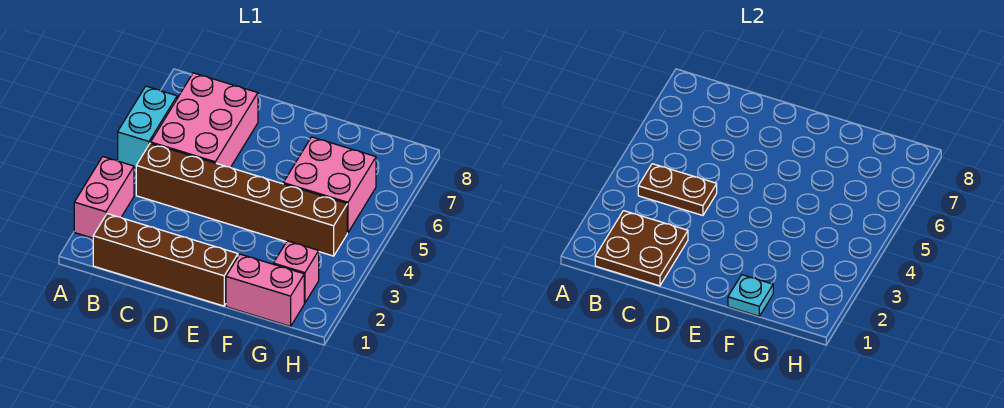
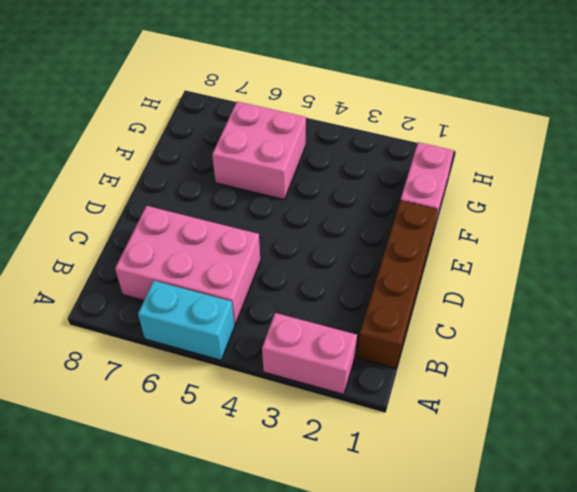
none -> brown brick B4:G4 level 1
none -> pink brick G2 level 1

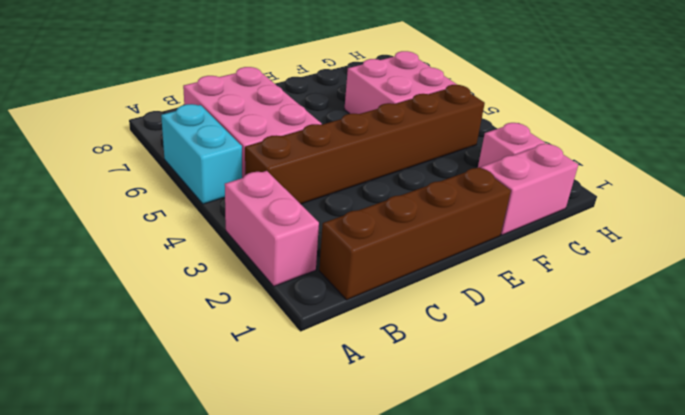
none -> brown plate B1:C2 level 2
none -> brown plate B4:C4 level 2

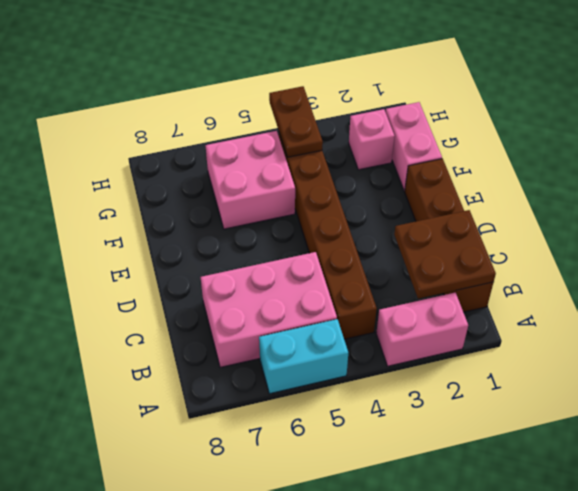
brown plate G4:H4 level 2 -> brown plate B4:C4 level 2
none -> cyan plate F1 level 2

